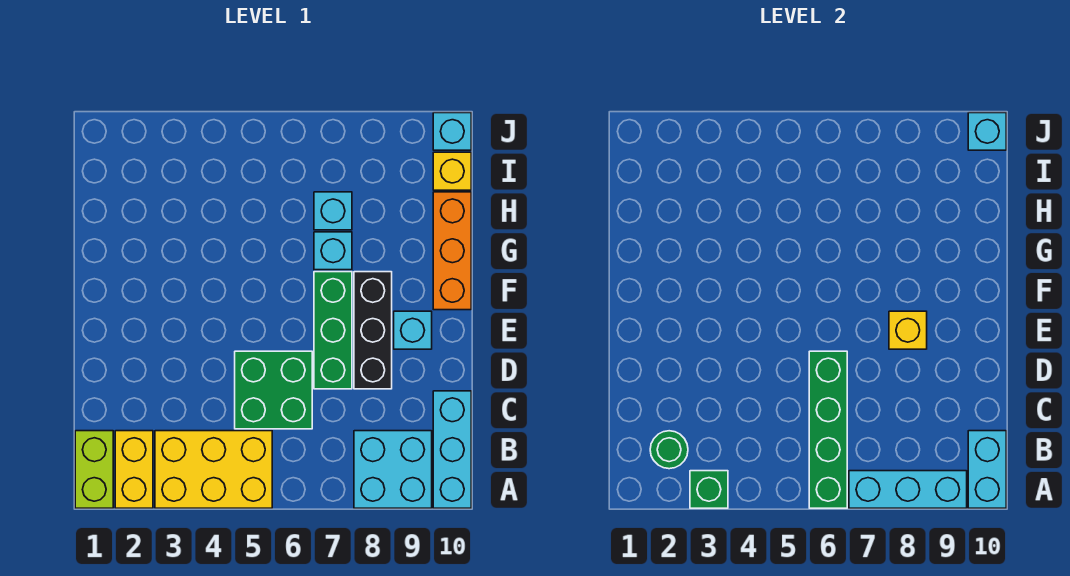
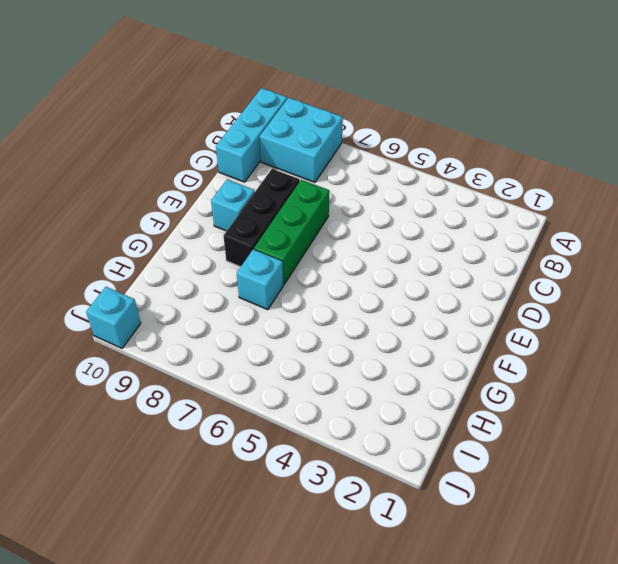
none -> lime brick A1:B1 level 1
none -> yellow brick A2:B2 level 1
none -> yellow brick A3:B5 level 1

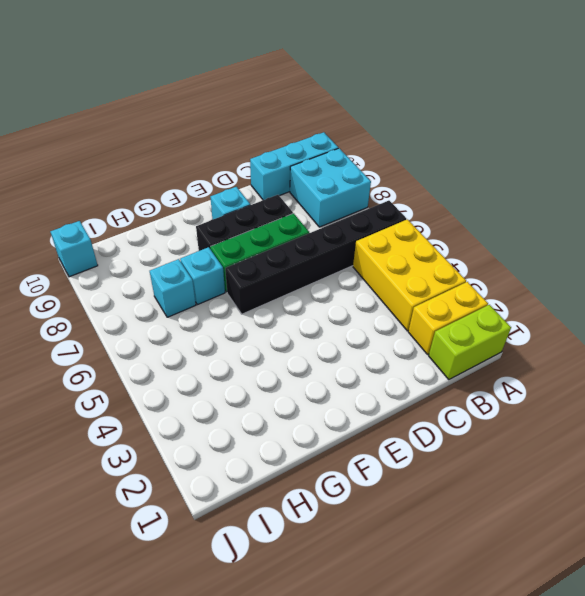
black brick A6:F6 level 1 -> green brick C5:D6 level 1
none -> orange brick F10:H10 level 1
none -> yellow brick I10 level 1
none -> green brick A3 level 2

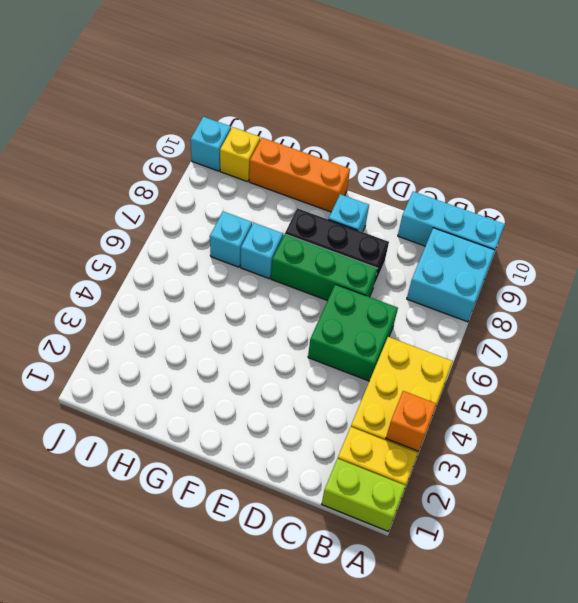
orange brick A3 level 2 -> green brick A3 level 2
none -> green brick A6:D6 level 2
none -> cyan brick A7:A9 level 2
none -> cyan brick A10:B10 level 2

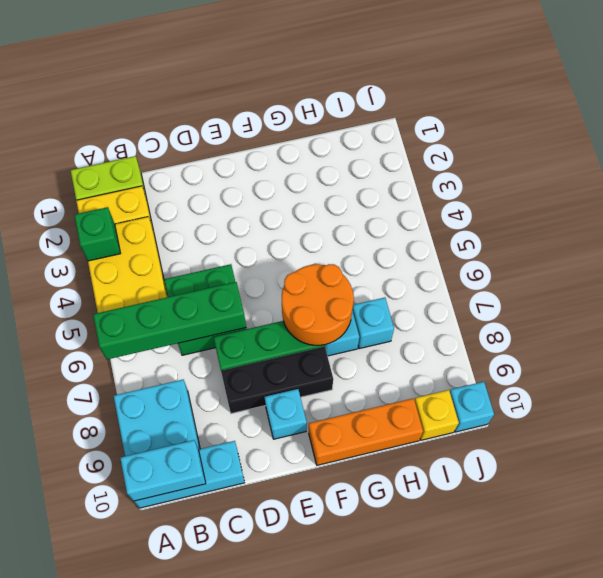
orange round brick F6:G7 level 2 -> none
none -> cyan brick A7:A9 level 2
none -> green round brick B2 level 2
none -> yellow brick E8 level 2

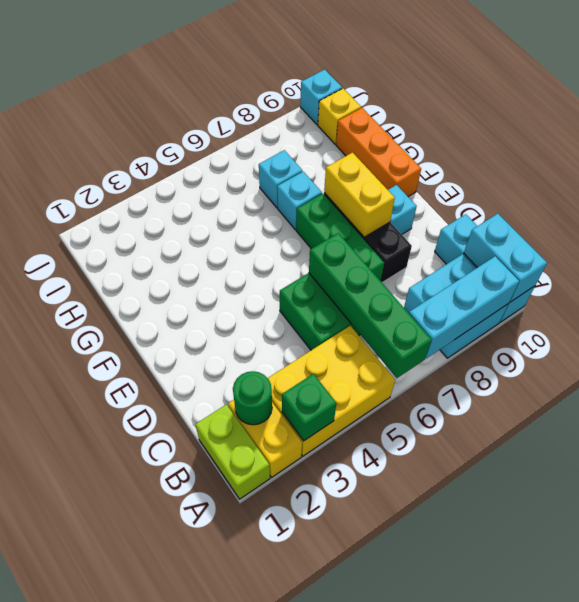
yellow brick E8:F8 level 2 -> yellow brick E8 level 2
none -> cyan brick J10 level 2

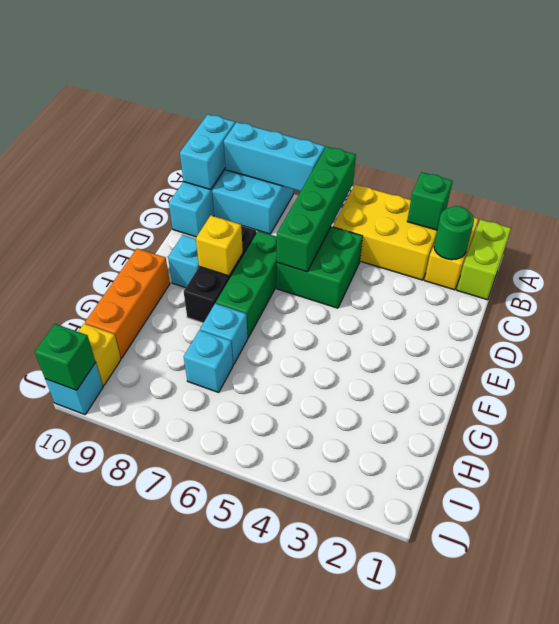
green brick J10 level 2 -> cyan brick J10 level 2

